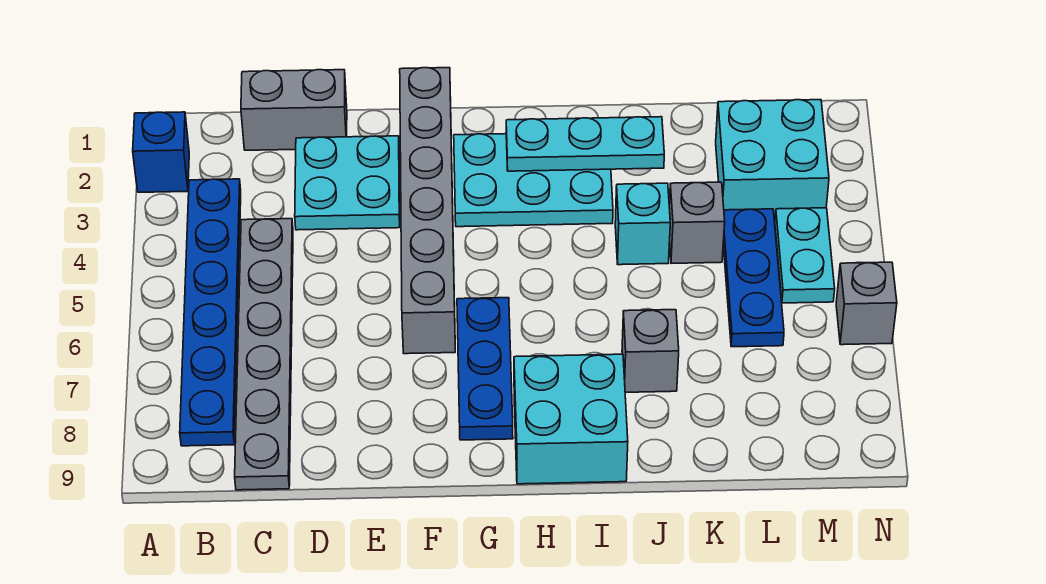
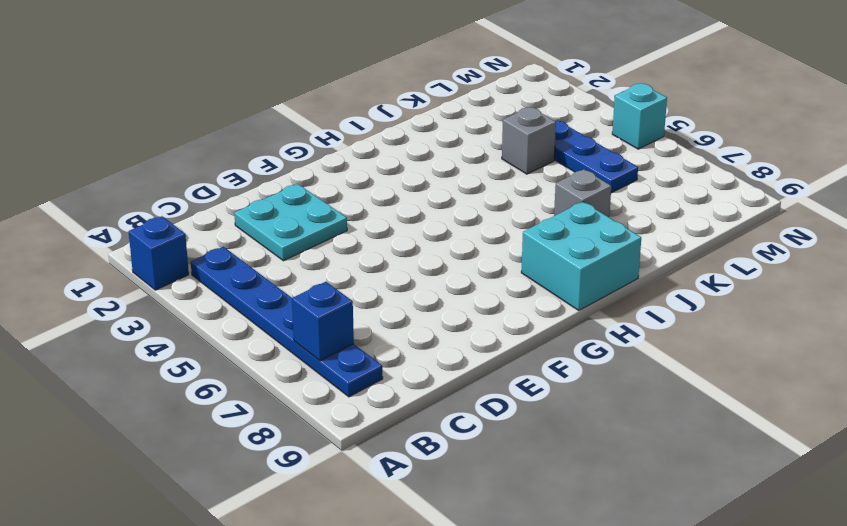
blue brick B7 level 2 -> none
cyan brick N5 level 1 -> cyan brick J4 level 1
none -> grey brick C1:D1 level 1
none -> grey plate C4:C9 level 1
none -> grey brick F1:F6 level 1

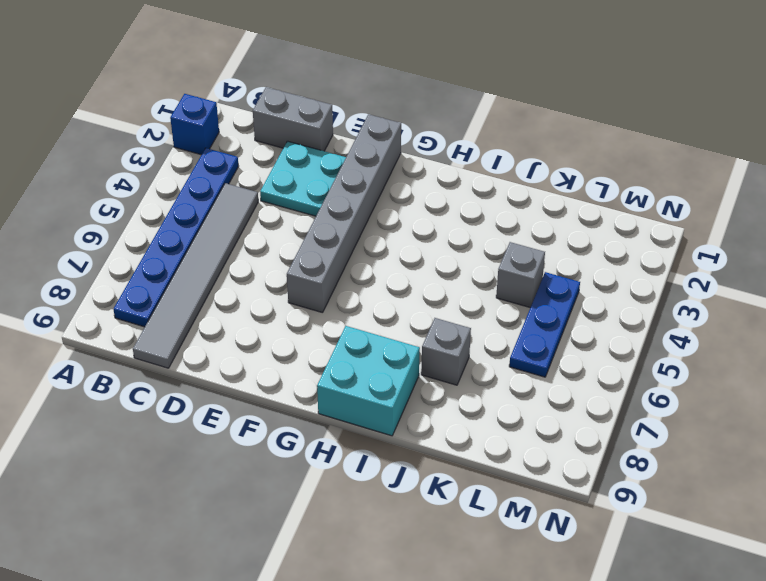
grey tile C4:C9 level 1 -> grey plate C4:C9 level 1
none -> cyan plate G2:I3 level 1
none -> blue plate G6:G8 level 1
none -> cyan brick J4 level 1

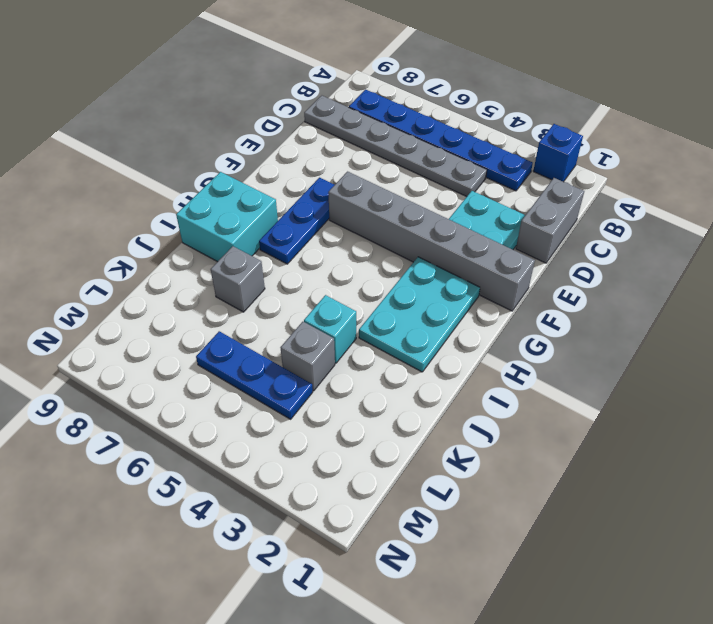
blue plate F7:H7 level 1 -> blue plate G6:G8 level 1
none -> cyan brick L2:M3 level 1
none -> cyan plate M4:M5 level 1
none -> grey brick N6 level 1

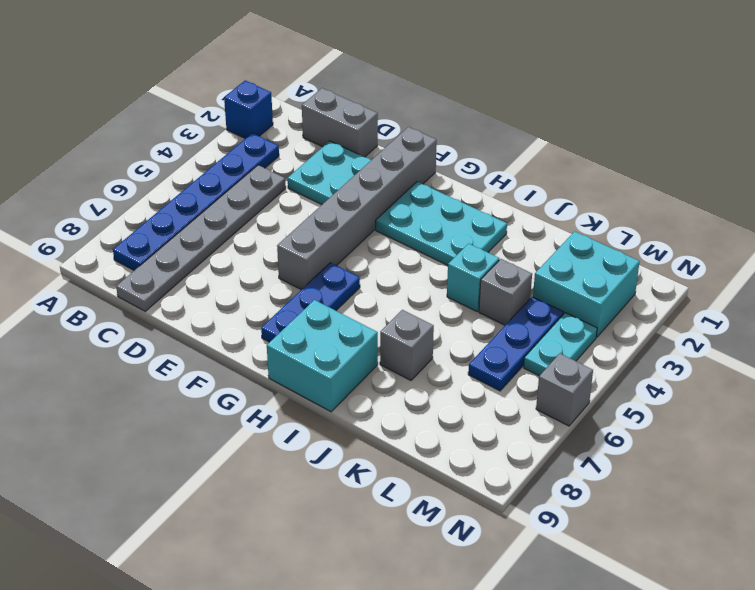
none -> cyan plate H2:J2 level 2

